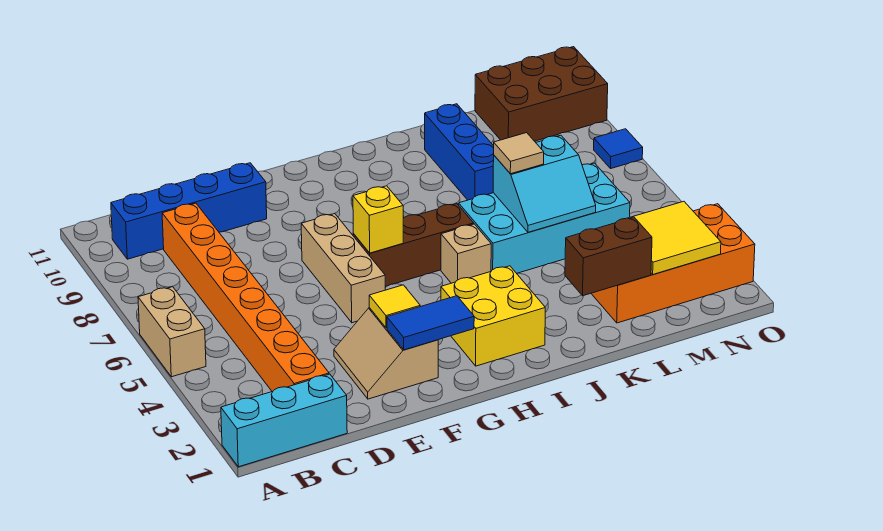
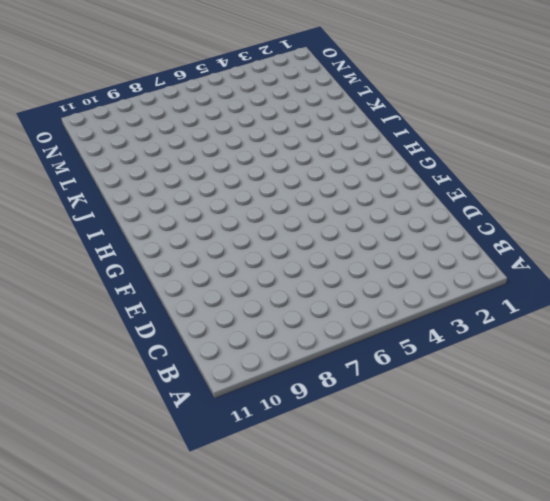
none -> cyan brick A1:C1 level 1
none -> tan brick A5:A6 level 1
none -> blue brick B10:E10 level 1

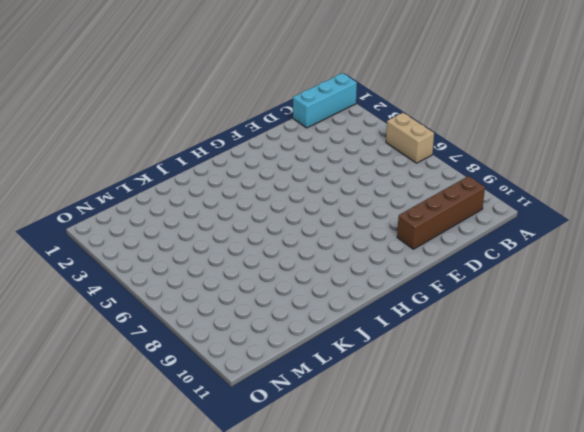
brown brick B10:E10 level 1 -> blue brick B10:E10 level 1
none -> orange brick C2:C9 level 1
none -> tan slope E2:F3 level 1 top F
none -> tan brick F5:F7 level 1

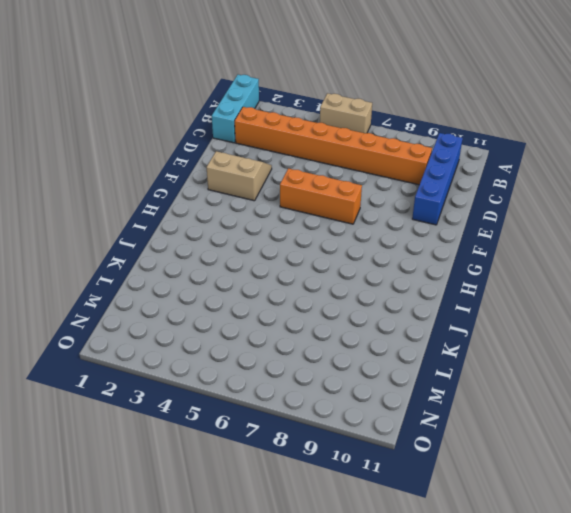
orange brick F5:F7 level 1 -> tan brick F5:F7 level 1
none -> brown brick G6:I6 level 1
none -> yellow brick H2:I3 level 1
none -> tan brick I5 level 1

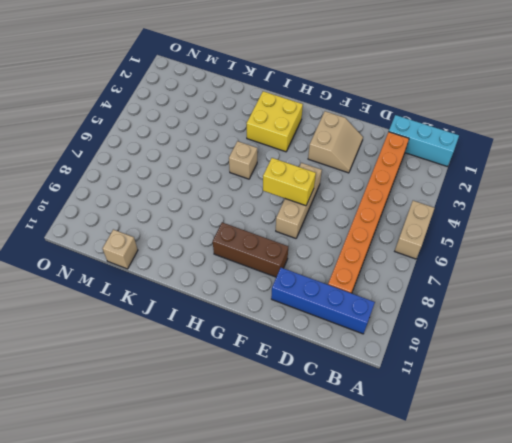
yellow brick F6:G6 level 2 -> yellow brick G6 level 2
brown brick F9:H9 level 1 -> brown brick G6:I6 level 1
tan brick L11 level 1 -> none
none -> cyan brick J5:M6 level 1
none -> blue brick K8:K10 level 1
none -> orange brick L2:O3 level 1

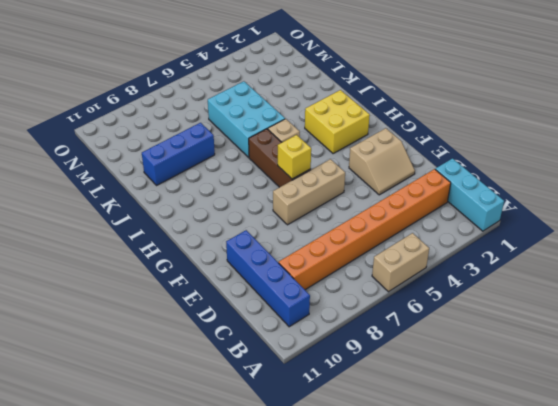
cyan brick J5:L6 level 1 -> cyan brick J5:M6 level 1
none -> orange brick L2:O3 level 1
none -> brown brick M10:O11 level 1
none -> blue tile O8 level 1

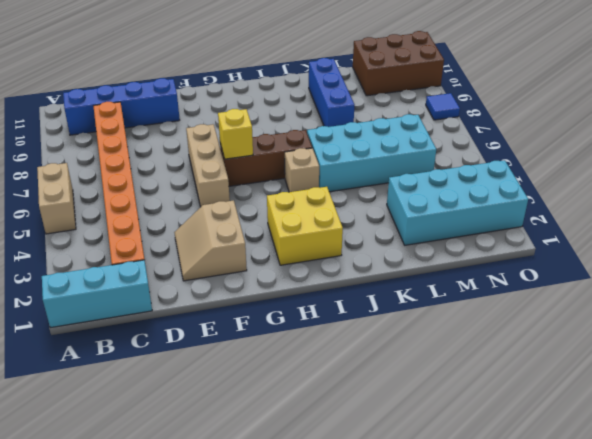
cyan brick L2:O3 level 1 -> orange brick L2:O3 level 1
none -> blue tile F2:G2 level 2
none -> yellow tile F3 level 2
none -> brown brick K2:L2 level 2

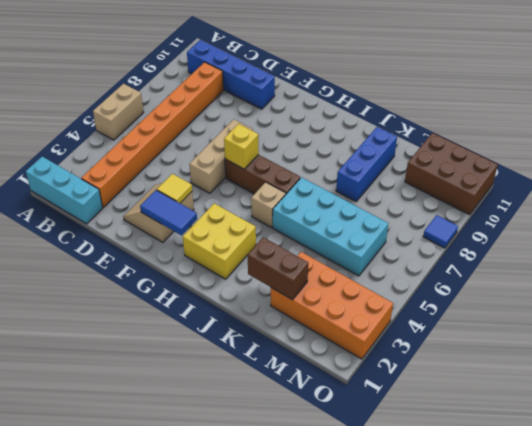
none -> cyan slope K5:L6 level 2 top 6
none -> yellow tile M2:N3 level 2
none -> tan tile K6 level 3

